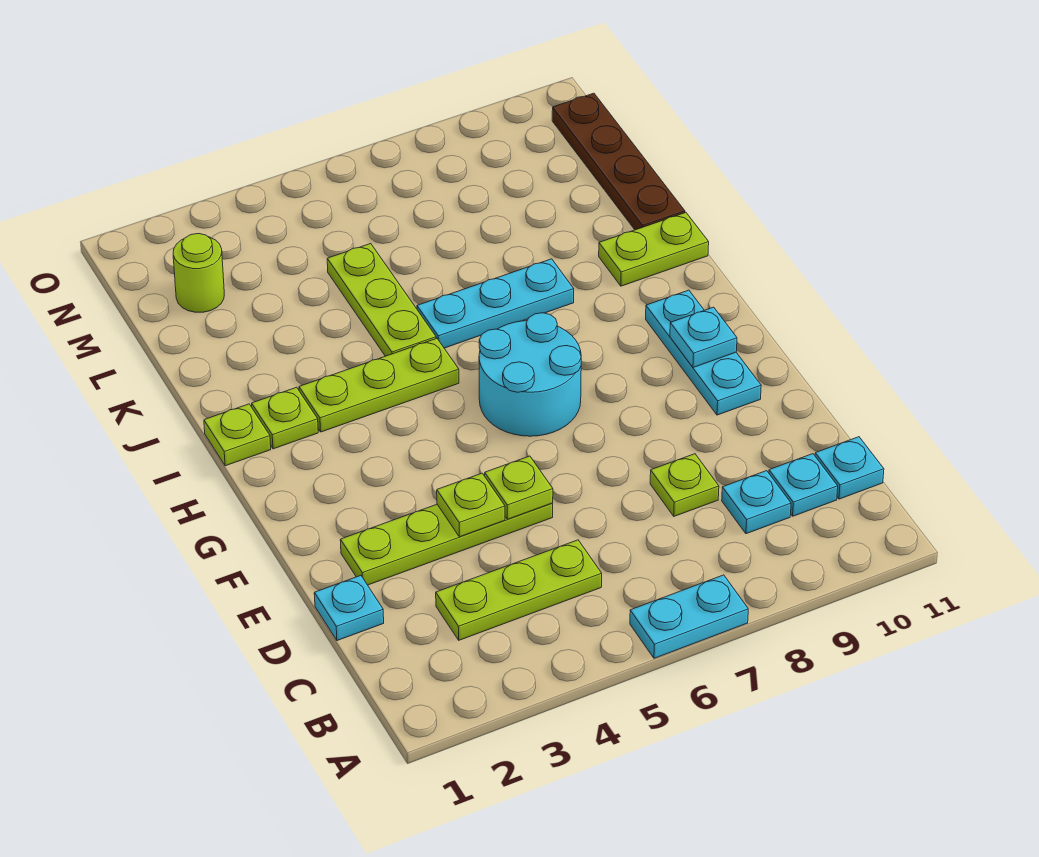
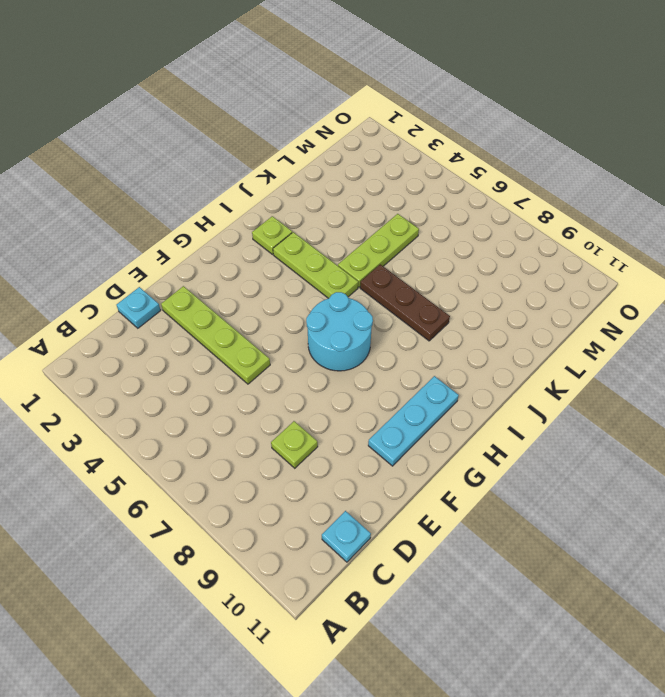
brown plate J6:J8 level 1 -> cyan plate J6:J8 level 1
none -> cyan plate A6:A7 level 1
none -> lime plate C3:C5 level 1
none -> cyan plate C9 level 1

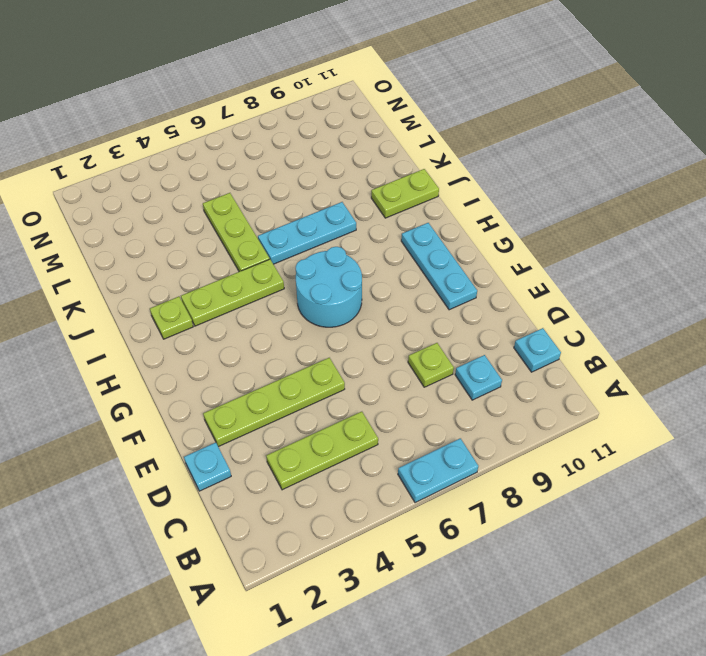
none -> cyan plate C10 level 1
none -> lime plate I1 level 1
none -> brown plate K11:N11 level 1

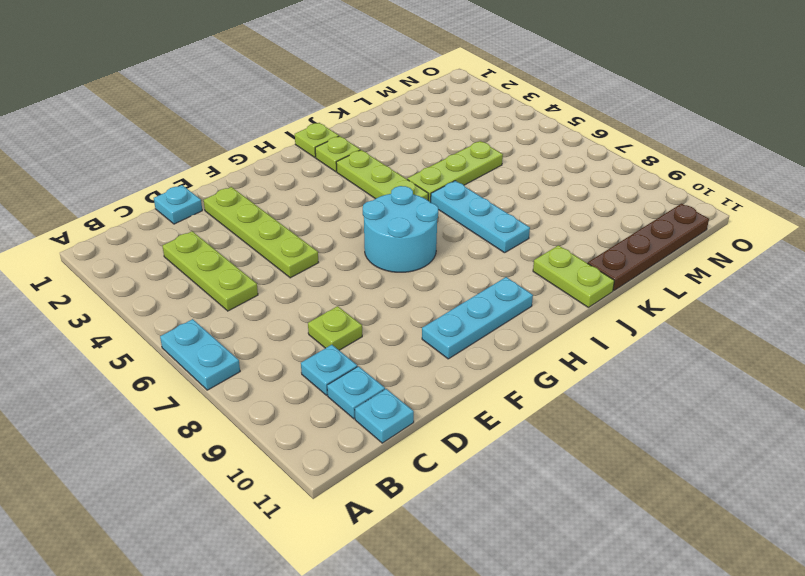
none -> lime round brick M2 level 1
none -> lime plate E4 level 2
none -> lime plate E5 level 2

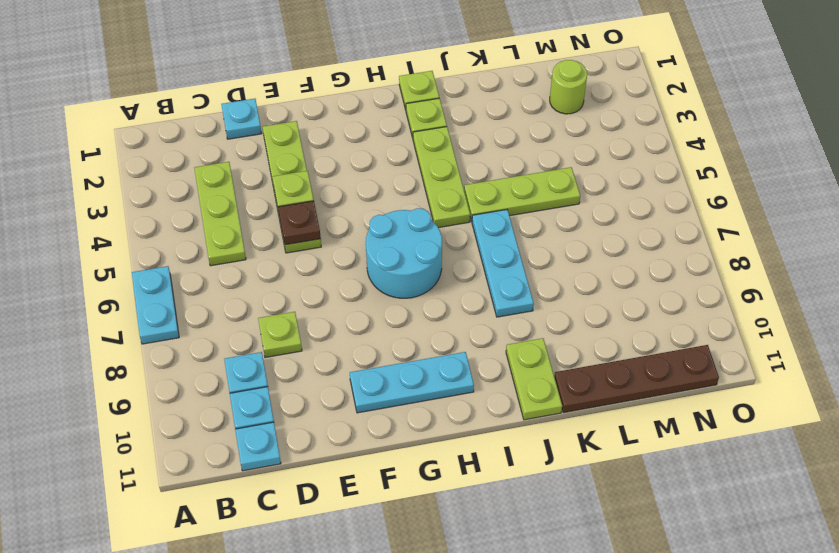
brown plate E5 level 2 -> lime plate E5 level 2
none -> cyan plate G10 level 2

